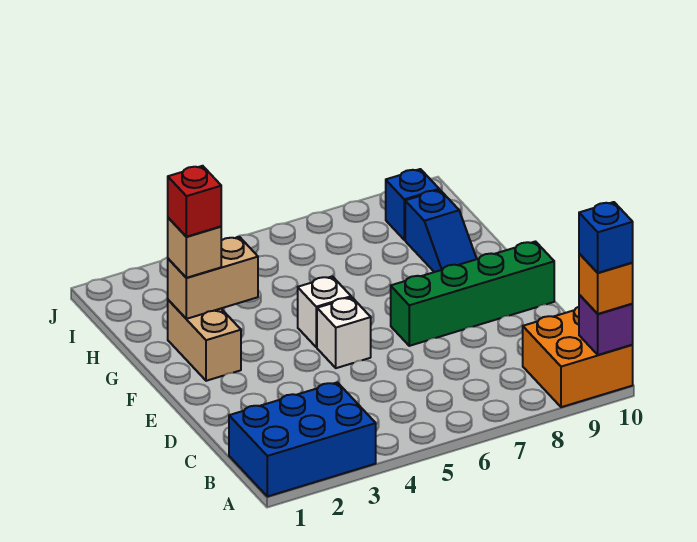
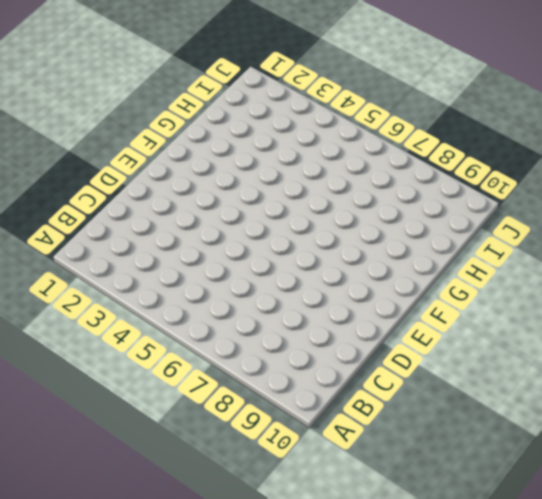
none -> blue brick A1:B3 level 1
none -> orange brick A9:B10 level 1
none -> white brick E5 level 1

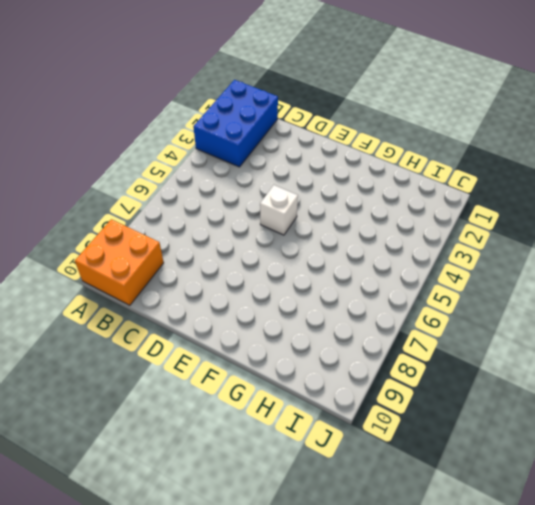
none -> green brick E7:E10 level 1
none -> tan brick F2:G2 level 1
none -> white brick F5 level 1

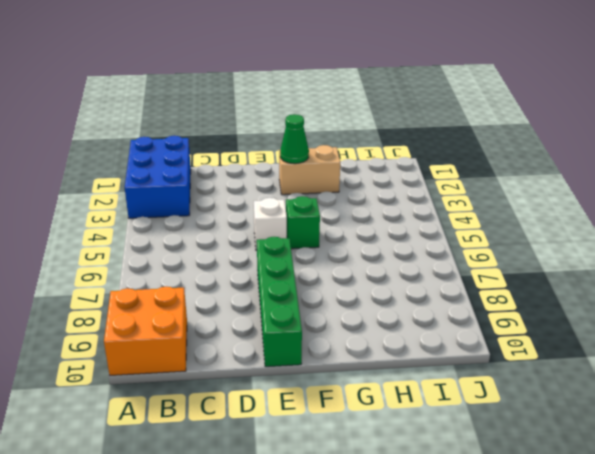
green cone F2 level 2 -> none
green brick F5 level 1 -> white brick F5 level 1
none -> blue slope G9:H9 level 1 top H
none -> blue brick I9 level 1
none -> purple brick A10 level 2

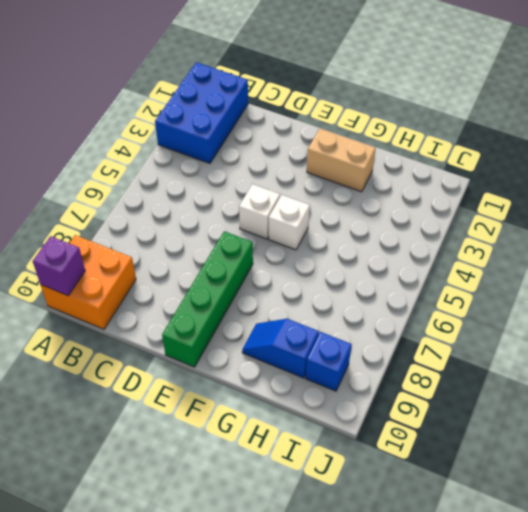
none -> tan brick G2:G3 level 2
none -> orange brick A10 level 3
none -> tan brick G2 level 3

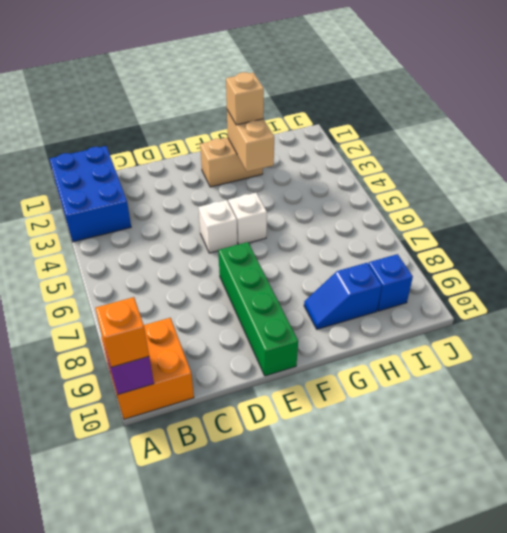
none -> blue brick A10 level 4
none -> red brick G2 level 4

